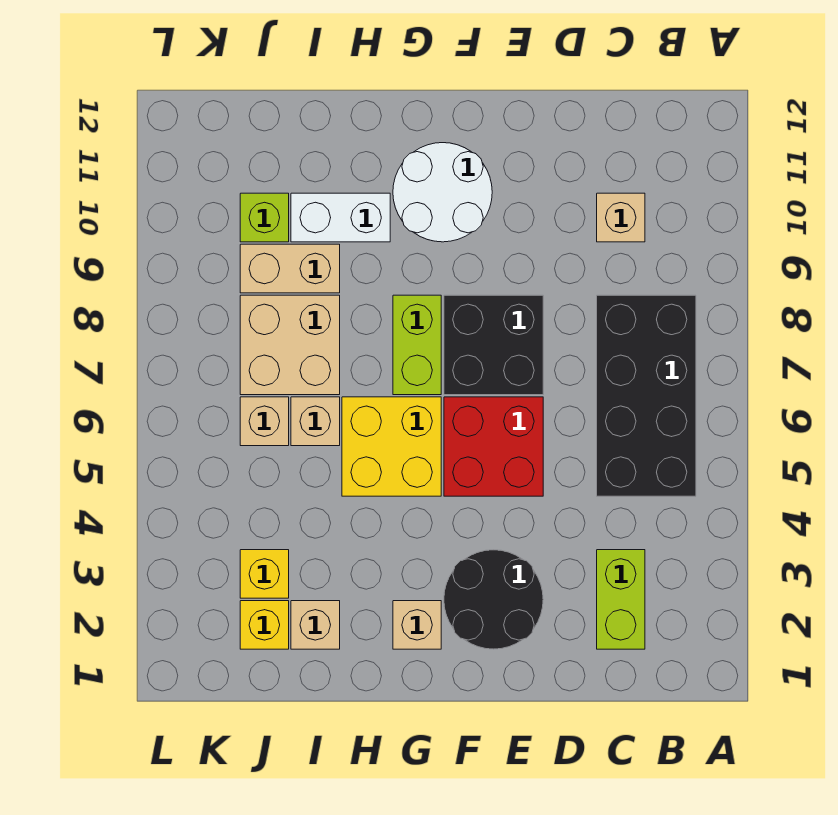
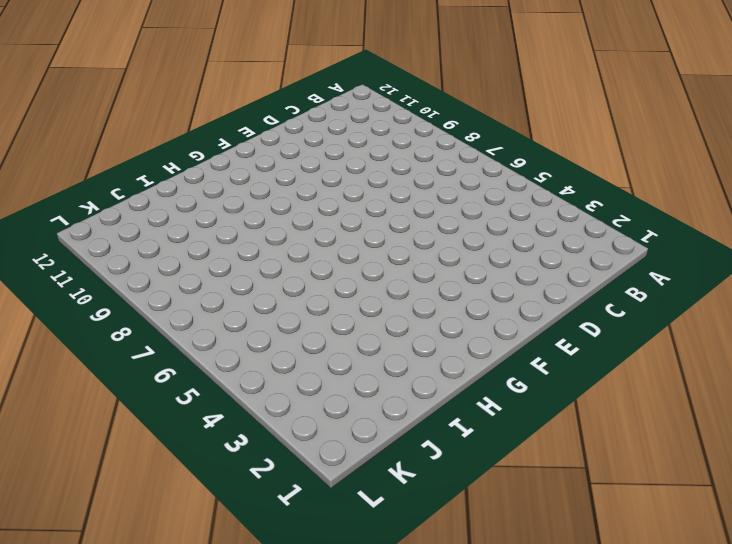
none -> black brick B5:C8 level 1
none -> lime brick C2:C3 level 1
none -> tan brick C10 level 1

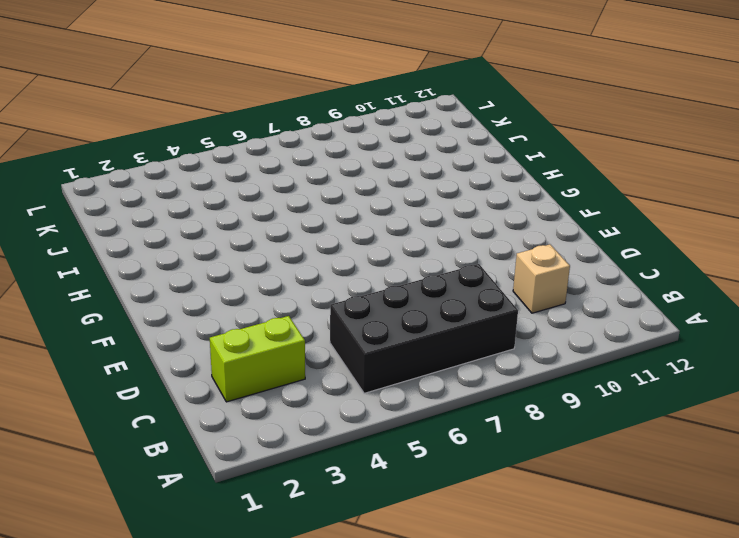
none -> black round brick E2:F3 level 1
none -> red brick E5:F6 level 1
none -> black brick E7:F8 level 1

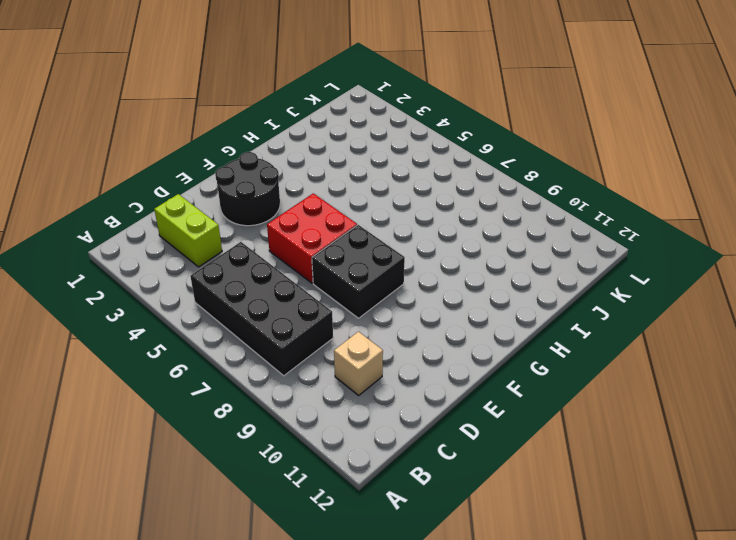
none -> white round brick F10:G11 level 1
none -> tan brick G2 level 1
none -> yellow brick G5:H6 level 1

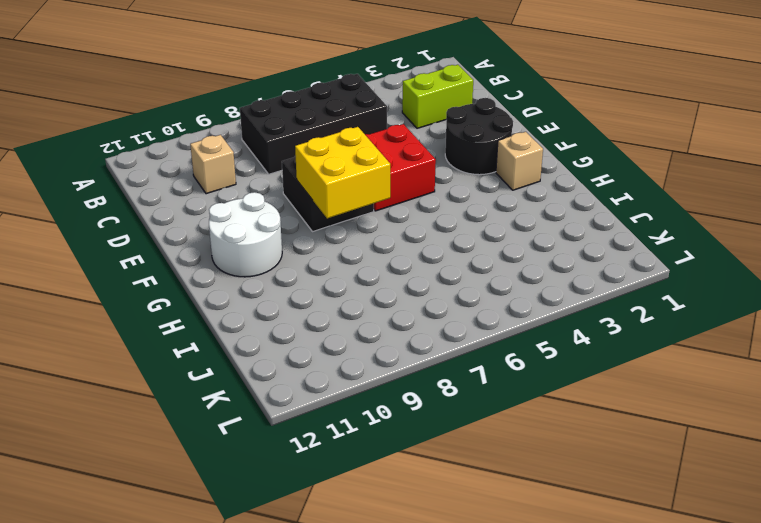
yellow brick F7:G8 level 2 -> yellow brick G5:H6 level 1
none -> lime brick G7:G8 level 1
none -> white brick H10:I10 level 1
none -> tan brick I2 level 1

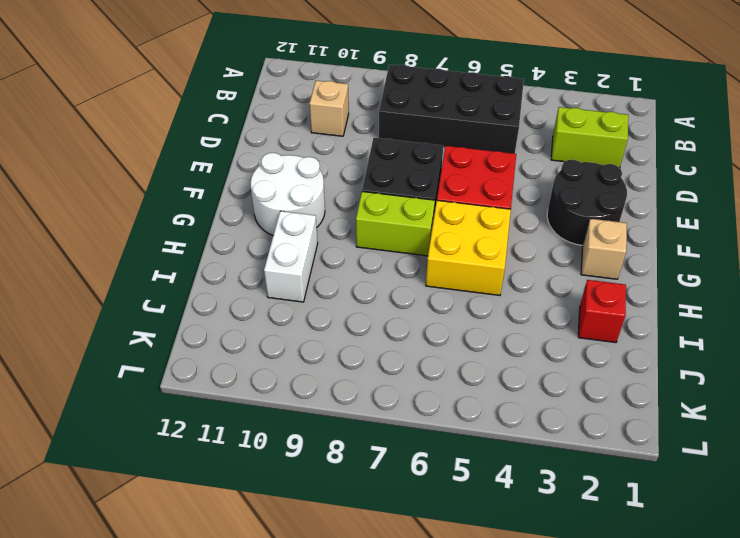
red brick I2 level 1 -> tan brick I2 level 1
none -> tan brick I6 level 1
none -> tan brick I7:J8 level 1
none -> tan brick I9:J9 level 1

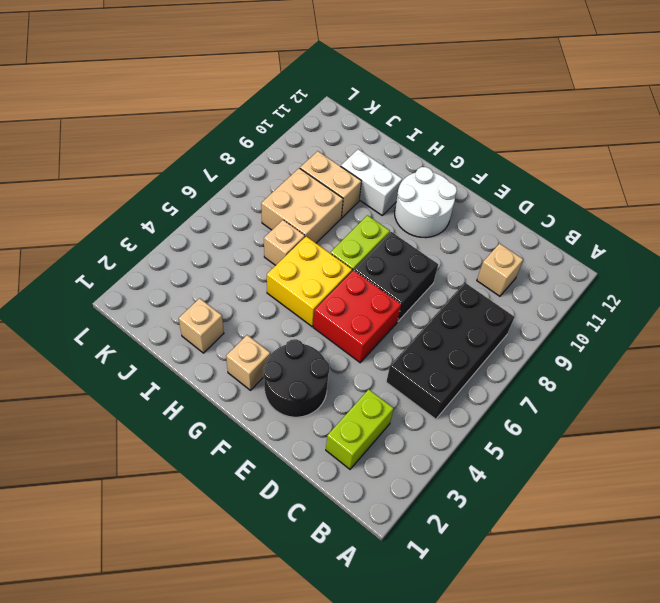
none -> yellow brick J2 level 1
none -> yellow brick J3 level 1
none -> tan brick J6 level 1

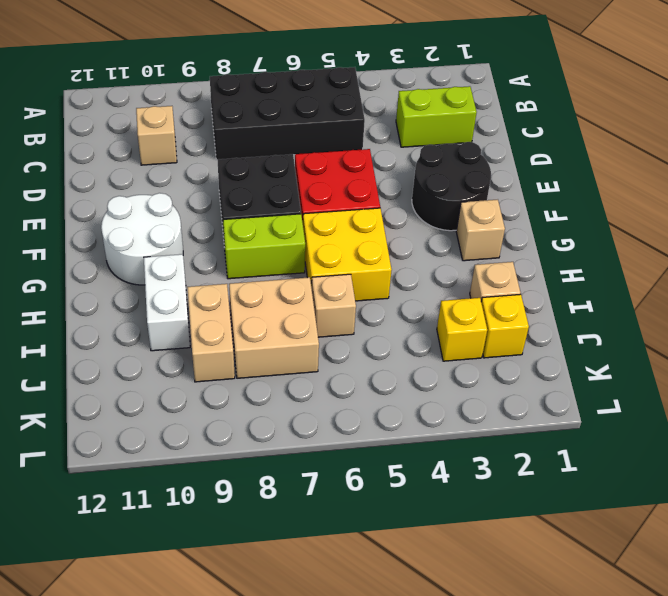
none -> tan brick J6 level 1
none -> lime brick J10 level 1

